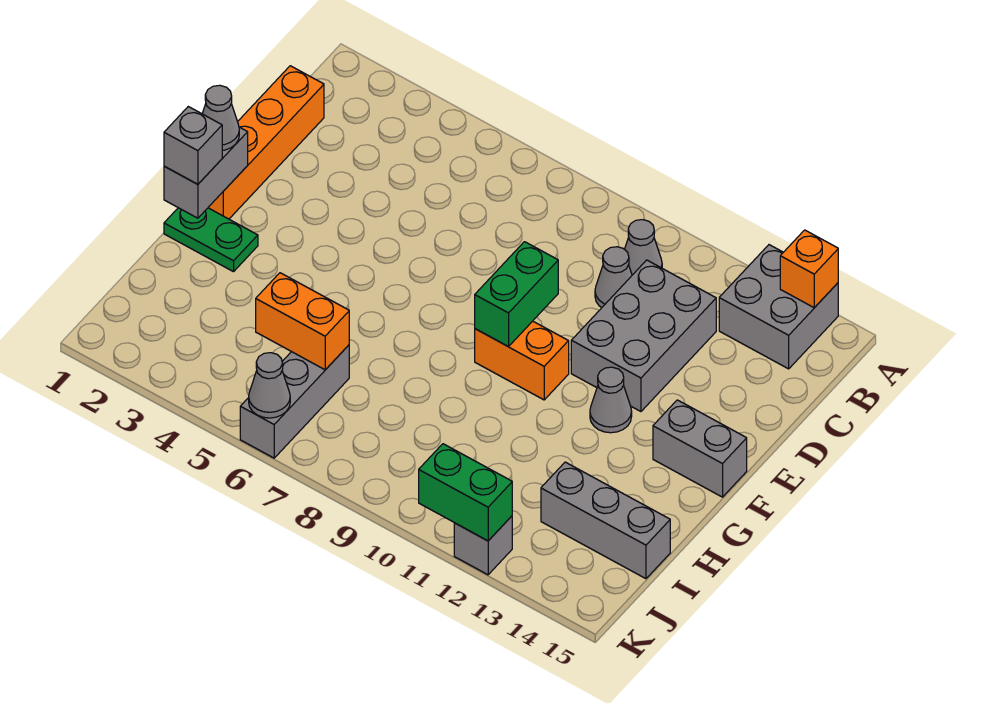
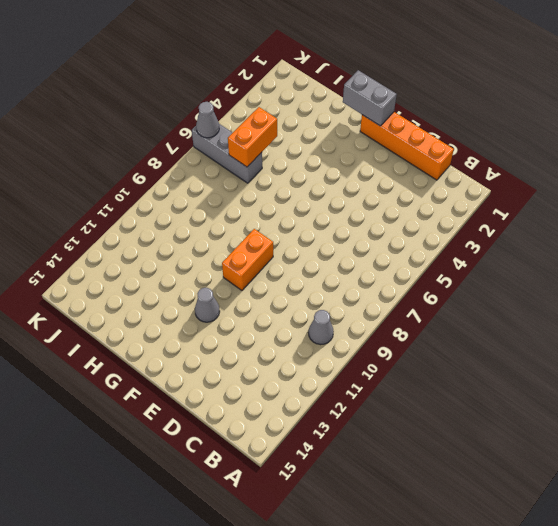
none -> grey brick A13:B14 level 1
none -> grey cone C10 level 1
none -> grey brick C11:E12 level 1

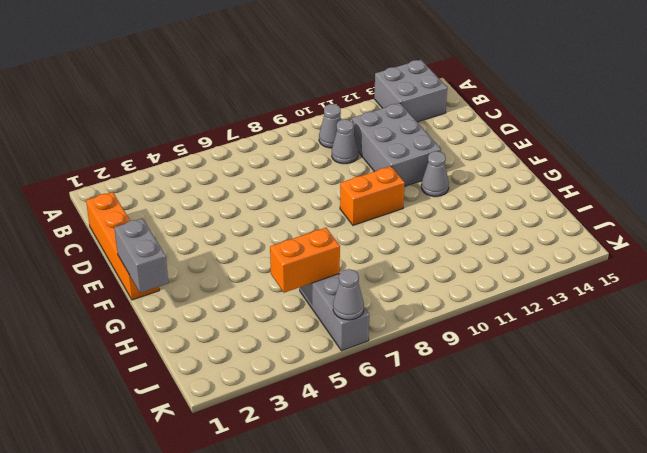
none -> grey brick F14:F15 level 1
none -> green plate G1:G2 level 1
none -> grey brick I13:I15 level 1

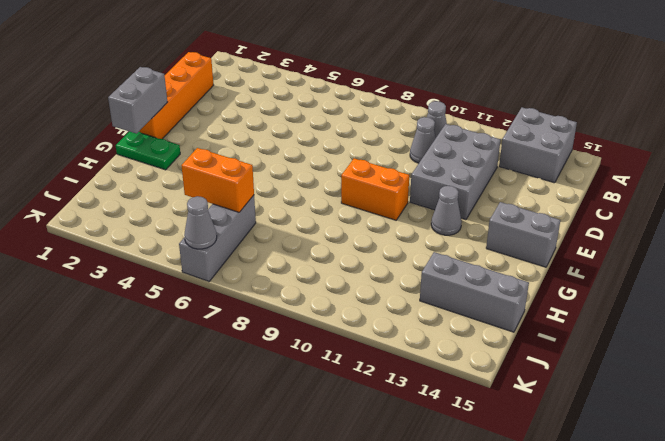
none -> grey brick K12 level 1
none -> orange brick A14 level 2
none -> green brick E9:F9 level 2

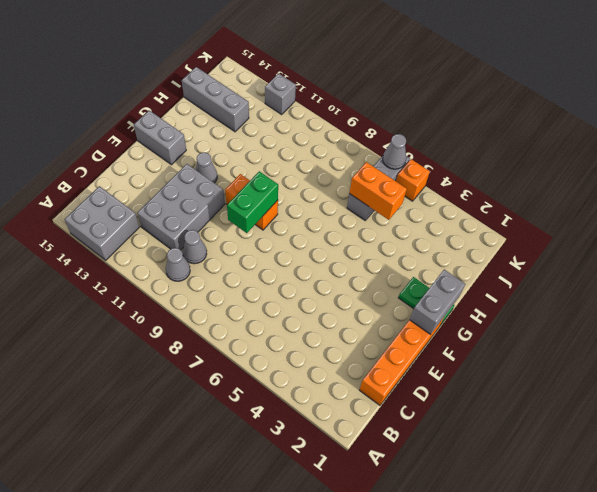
orange brick K5 level 1 -> orange brick A14 level 2
none -> green brick K11:K12 level 2
none -> grey cone F1 level 3
none -> grey brick G1 level 3

